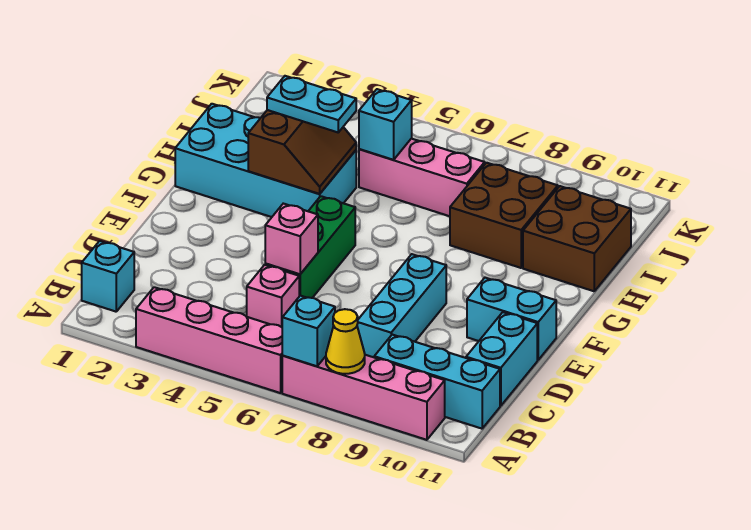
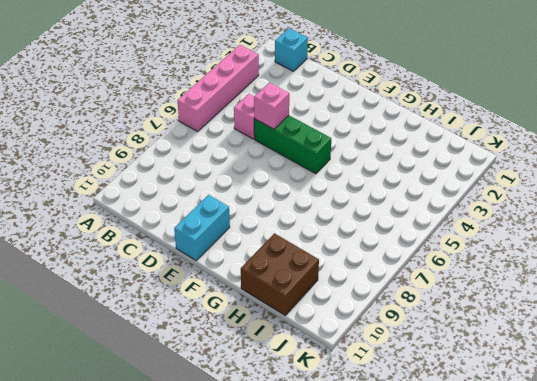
none -> pink brick A7:A10 level 1
none -> cyan brick B9:B11 level 1
none -> cyan brick C8:E8 level 1

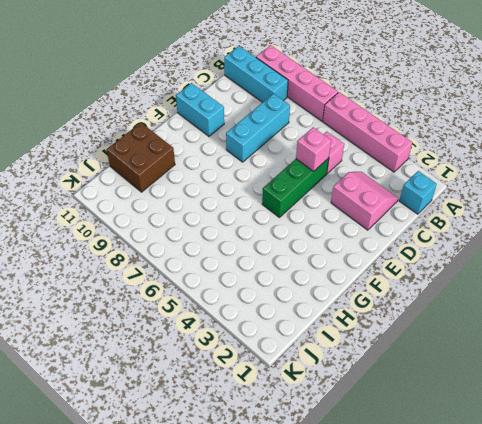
pink slope C2:D3 level 1 top D -> none
none -> cyan brick C11:D11 level 1
none -> cyan brick G1:H4 level 1
none -> brown brick H8:I9 level 1

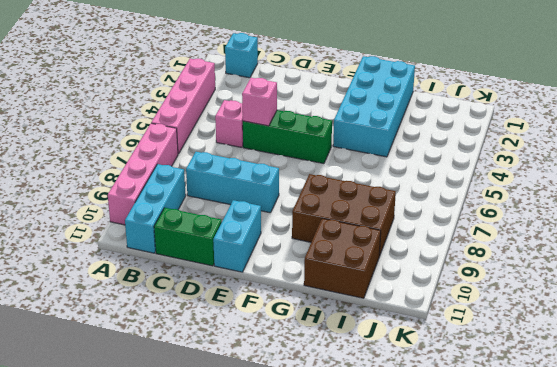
green brick C11:D11 level 1 -> cyan brick C11:D11 level 1
brown brick G8:I9 level 1 -> brown brick H8:I9 level 1
none -> pink brick I5:I7 level 1
none -> cyan brick A7 level 2
none -> yellow cone A8 level 2

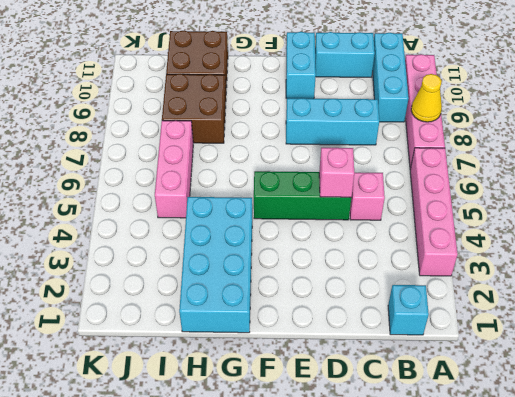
none -> cyan brick A7 level 2
none -> brown slope G3:H4 level 2 top 3
none -> cyan brick I5 level 2

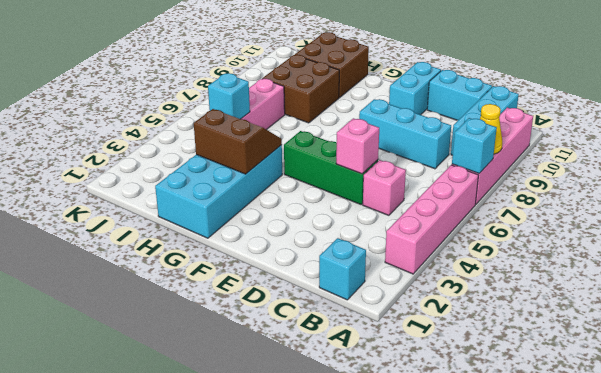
none -> cyan plate H3:H4 level 3

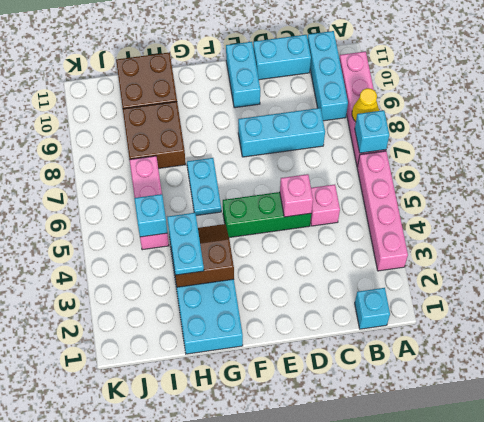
cyan plate G6:G7 level 1 -> none

